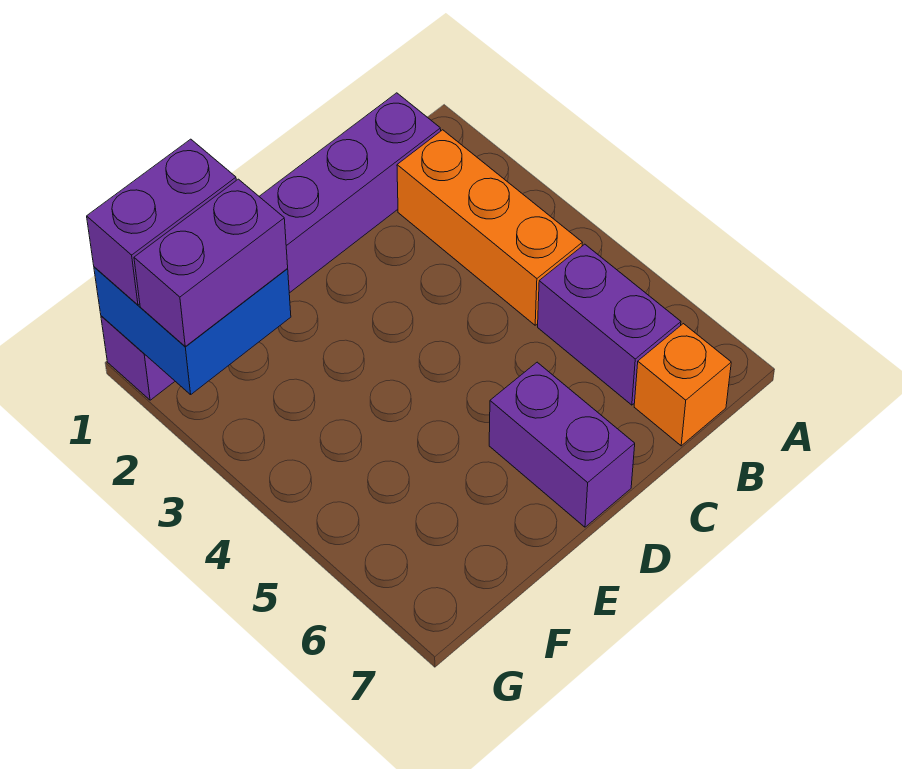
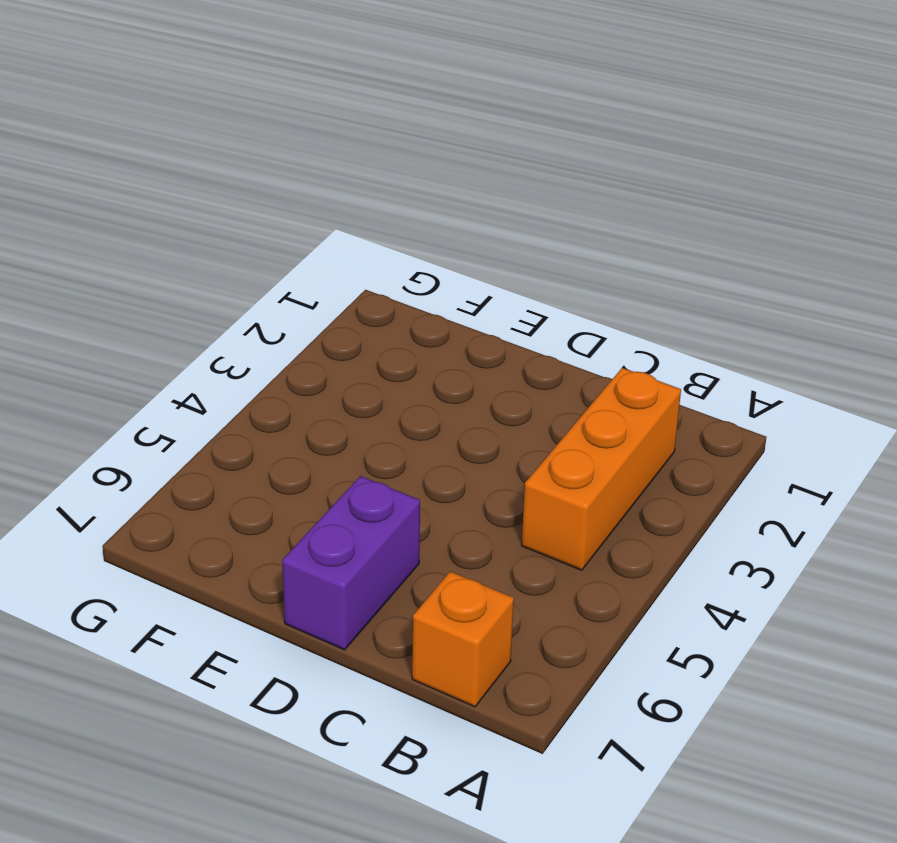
none -> purple brick B1:G1 level 1
none -> purple brick B5:B6 level 1

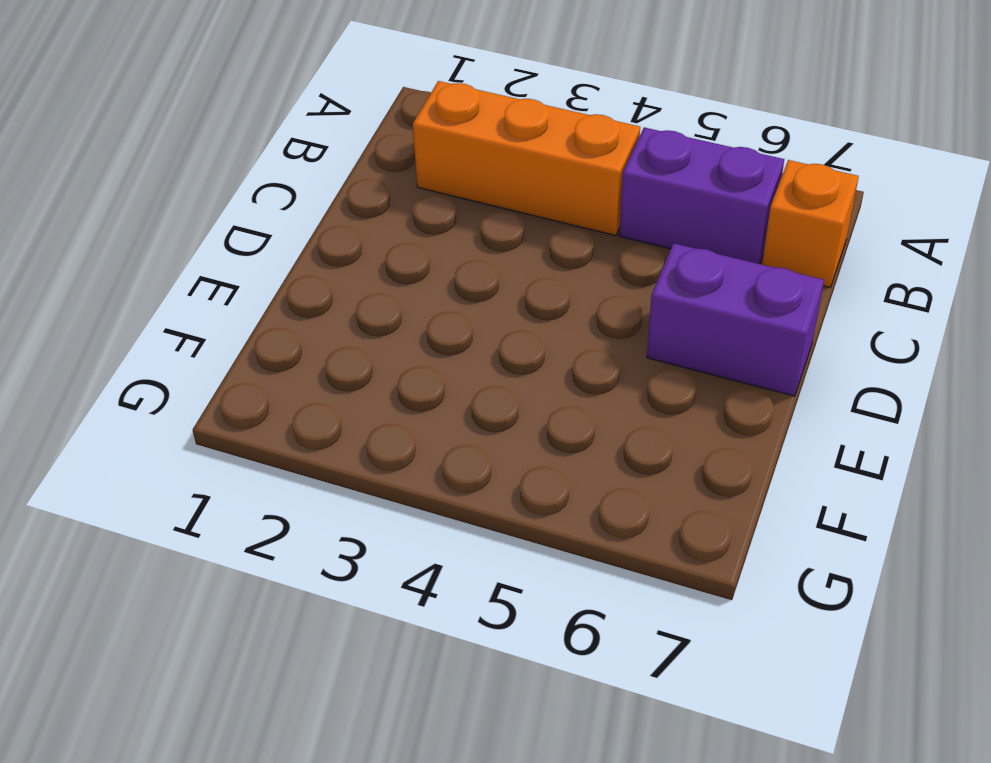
none -> purple brick B1:G1 level 1
none -> blue brick F1:G2 level 2

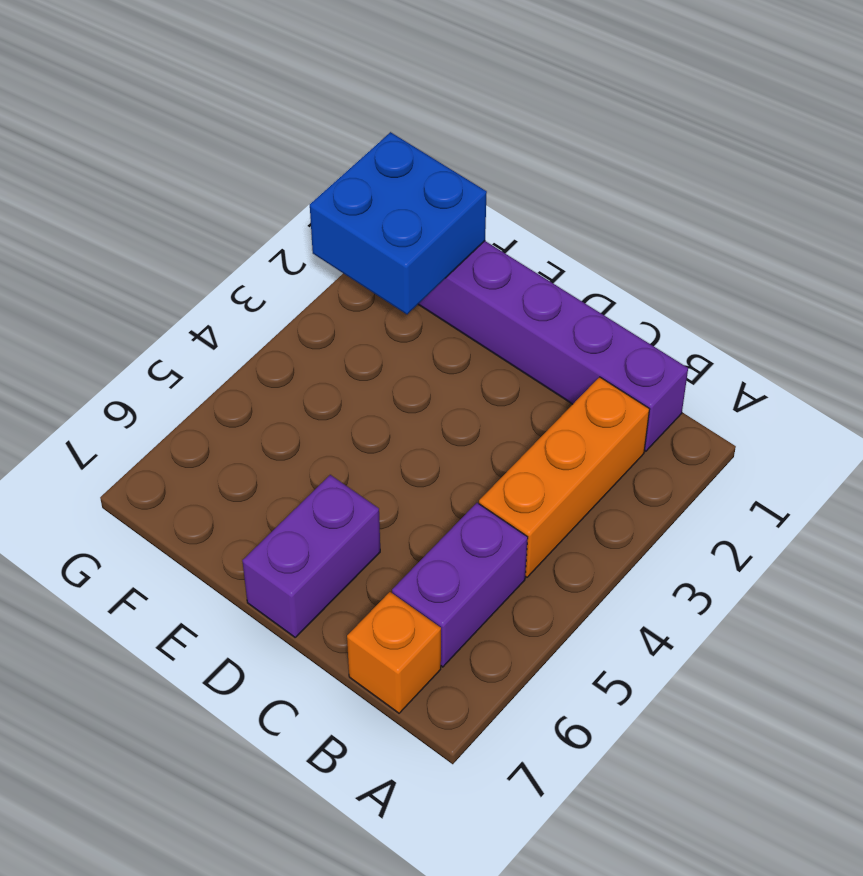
none -> purple brick F1:G1 level 3
none -> purple brick F2:G2 level 3

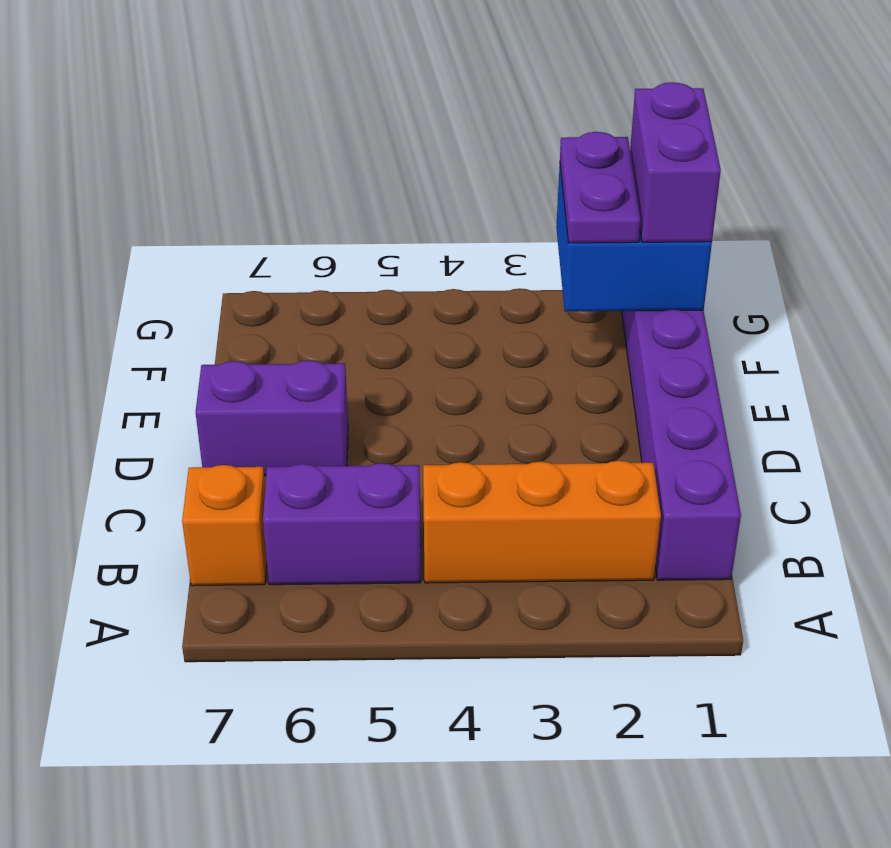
purple plate F2:G2 level 3 -> purple brick F2:G2 level 3

